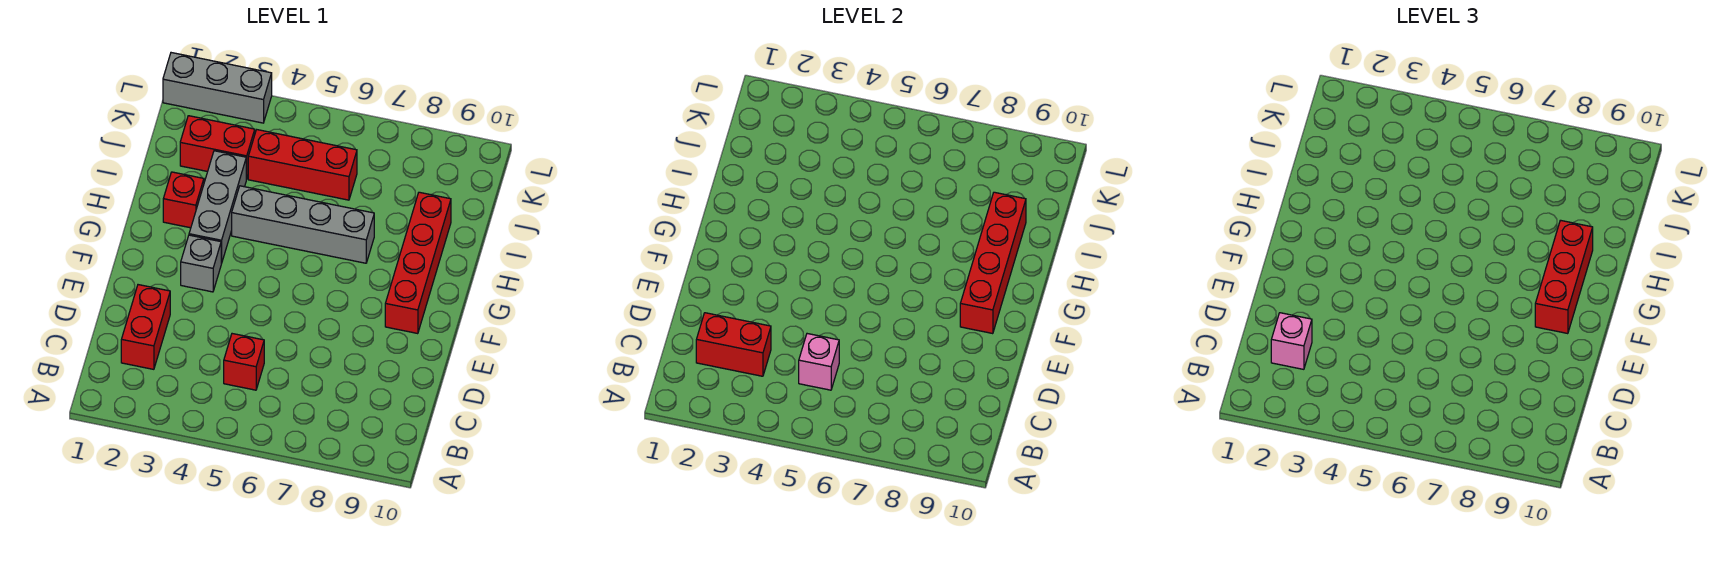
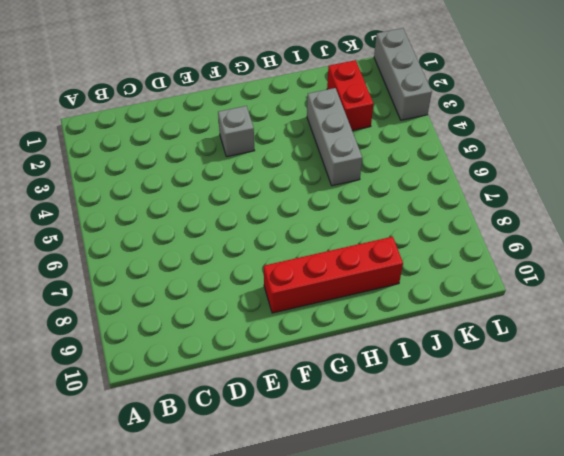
grey brick I3:I5 level 1 -> grey brick G3:I3 level 1
none -> red brick C2:D2 level 1
none -> red brick C5 level 1
none -> red brick H2 level 1

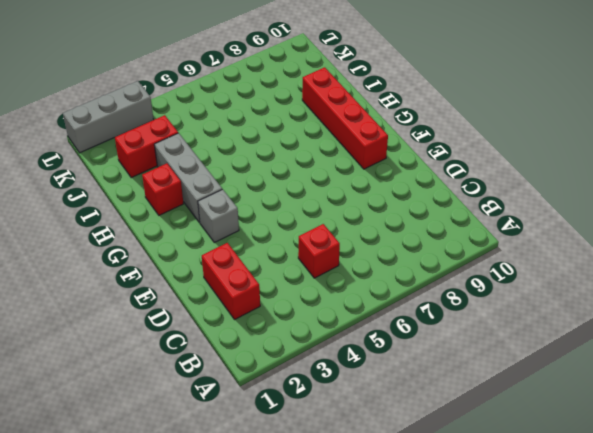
none -> grey brick H4:H7 level 1
none -> red brick J4:J6 level 1
none -> red brick C2:C3 level 2

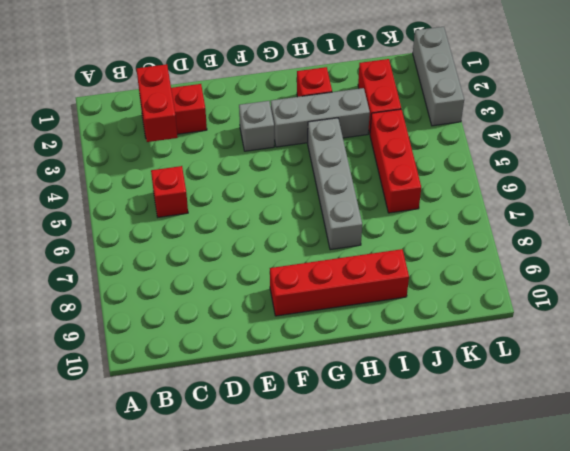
none -> pink brick C5 level 2
none -> red brick F9:I9 level 2
none -> pink brick C2 level 3

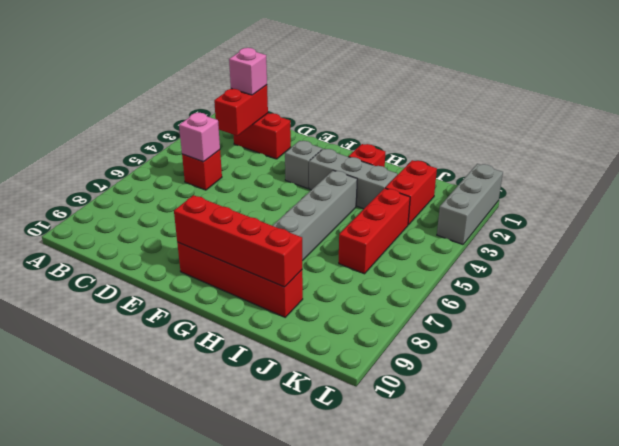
none -> red brick F9:H9 level 3

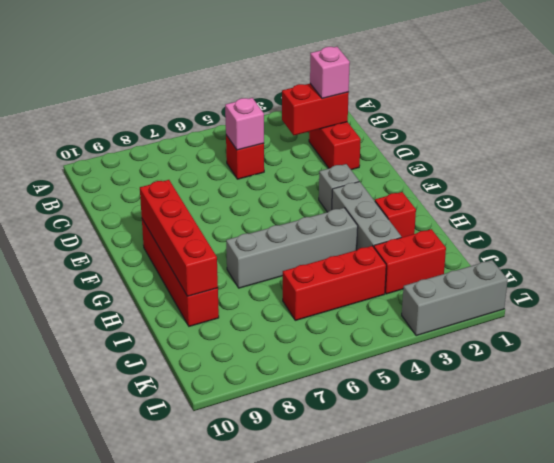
none -> red brick F9:H9 level 3

